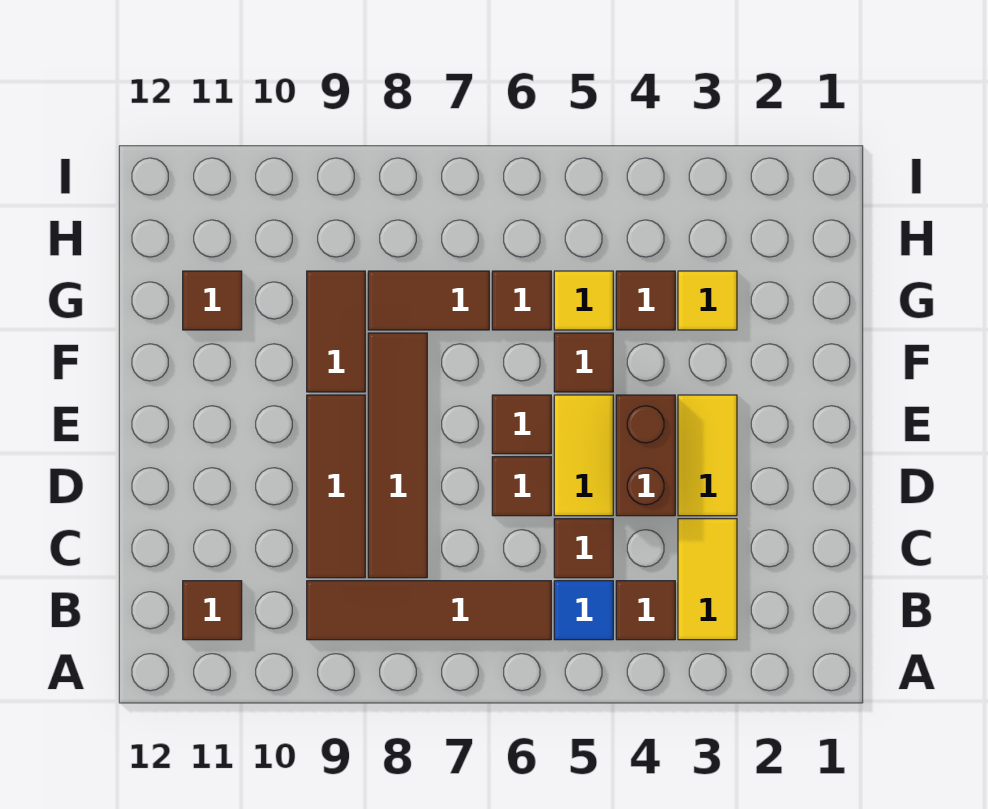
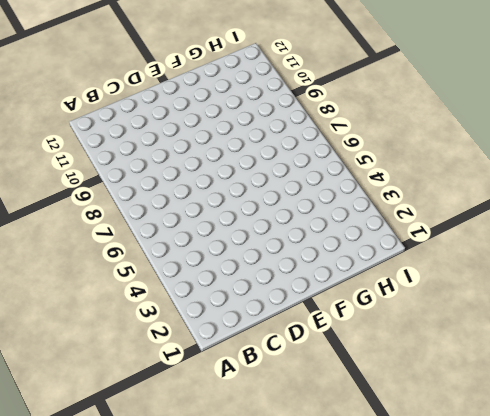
none -> yellow tile B3:C3 level 1
none -> brown tile B4 level 1
none -> blue tile B5 level 1

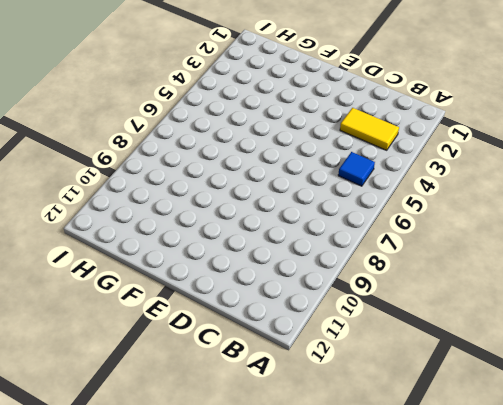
none -> brown tile B4 level 1
none -> brown tile B6:B9 level 1
none -> brown tile B11 level 1

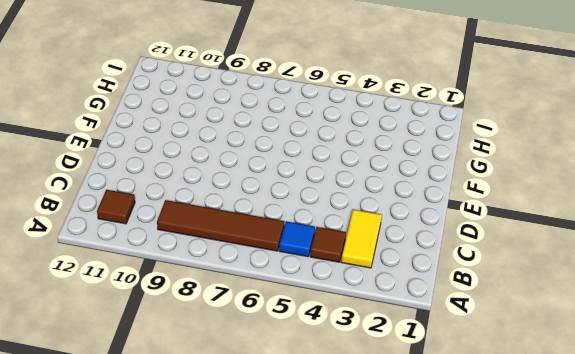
none -> brown tile C5 level 1
none -> brown tile C8:F8 level 1
none -> brown tile C9:E9 level 1

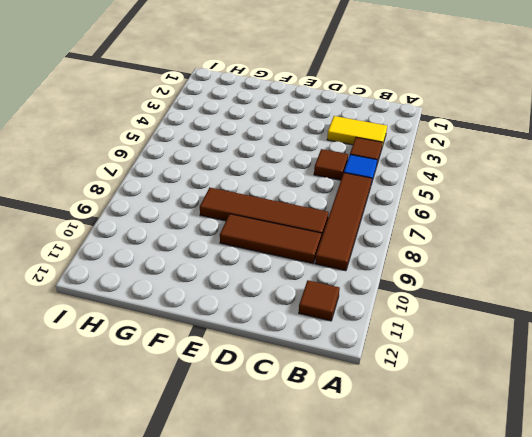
none -> yellow tile D3:E3 level 1
none -> brown brick D4:E4 level 1
none -> yellow tile D5:E5 level 1

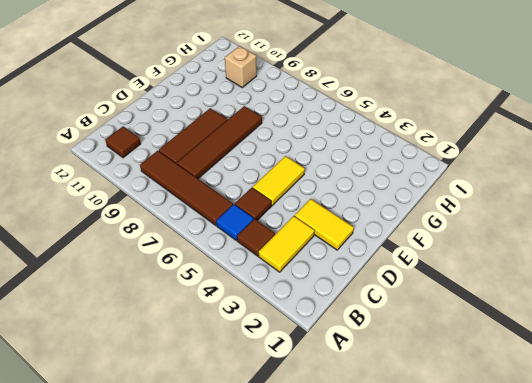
yellow tile D2:D3 level 1 -> yellow tile D3:E3 level 1
tan brick H10 level 1 -> none
none -> brown brick D4:E4 level 1
none -> brown tile D6 level 1
none -> brown tile E6 level 1

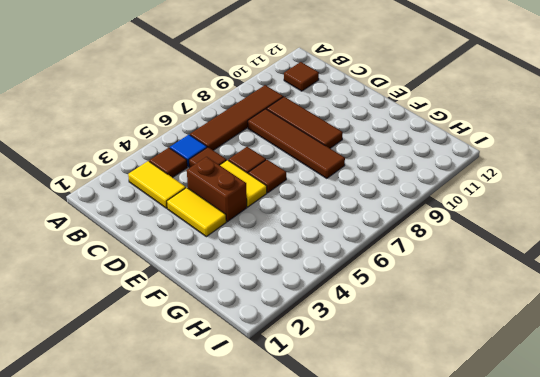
none -> brown tile F5 level 1
none -> brown tile F9:G9 level 1
none -> yellow tile G3 level 1

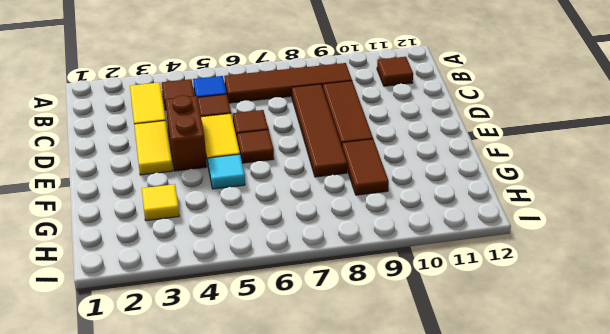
cyan tile F5 level 1 -> brown tile F5 level 1
none -> brown tile G4 level 1
none -> yellow tile G5 level 1
none -> brown tile G6 level 1

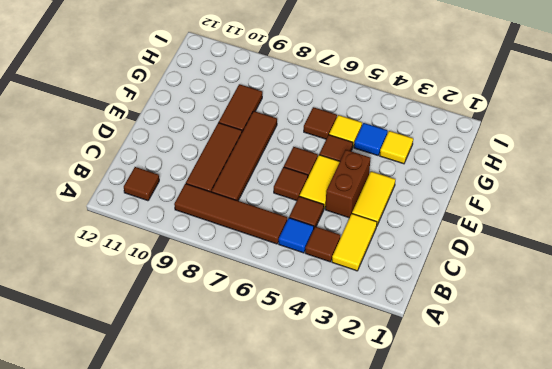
blue tile G4 level 1 -> brown tile G4 level 1
none -> brown tile G7:G8 level 1
none -> brown tile G11 level 1

